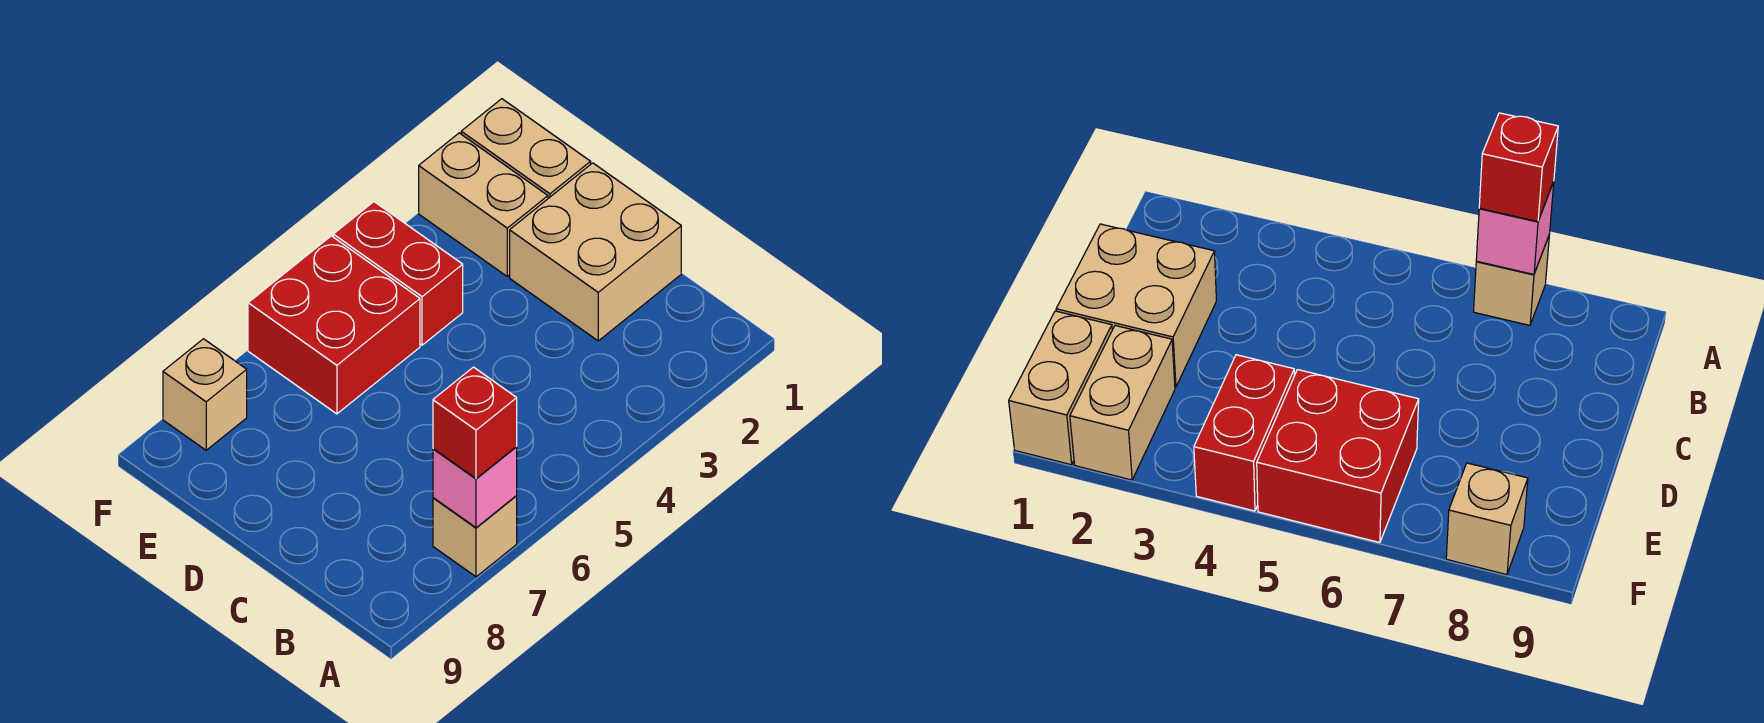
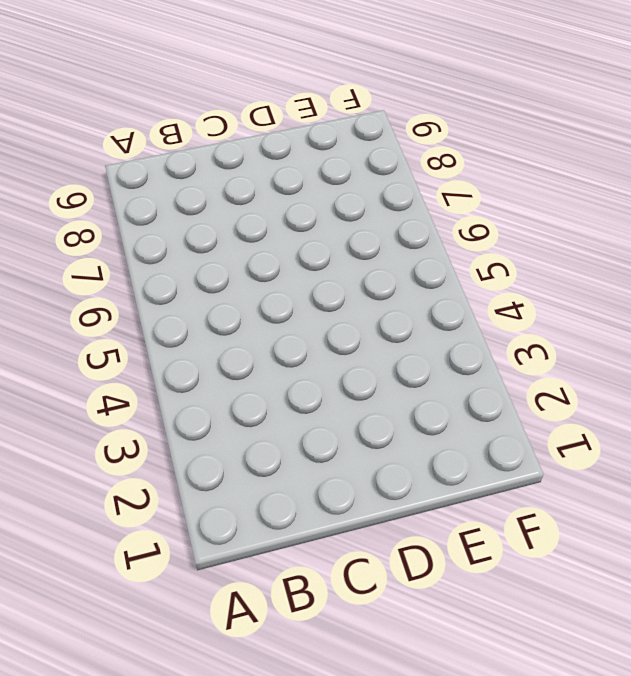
none -> tan brick A7 level 1
none -> tan brick C1:D2 level 1

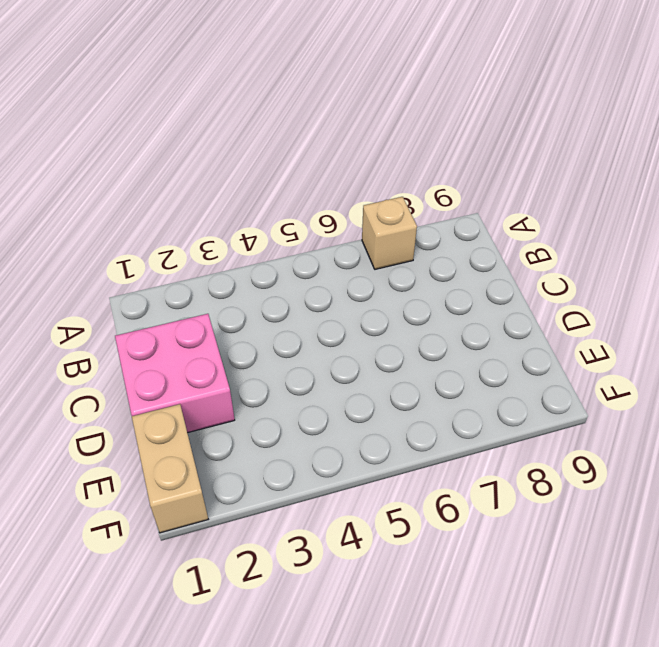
pink brick C1:D2 level 1 -> tan brick C1:D2 level 1
none -> tan brick E2:F2 level 1
none -> red brick E4:F4 level 1

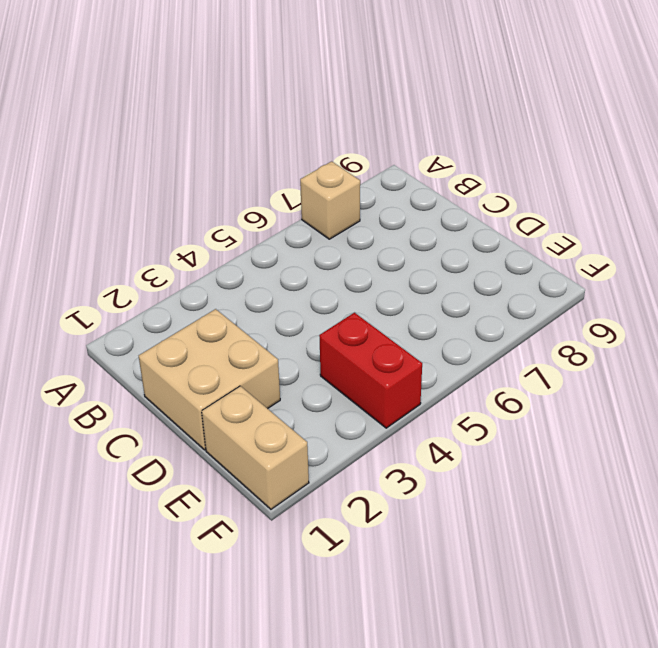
none -> tan brick E2:F2 level 1
none -> red brick E5:F6 level 1

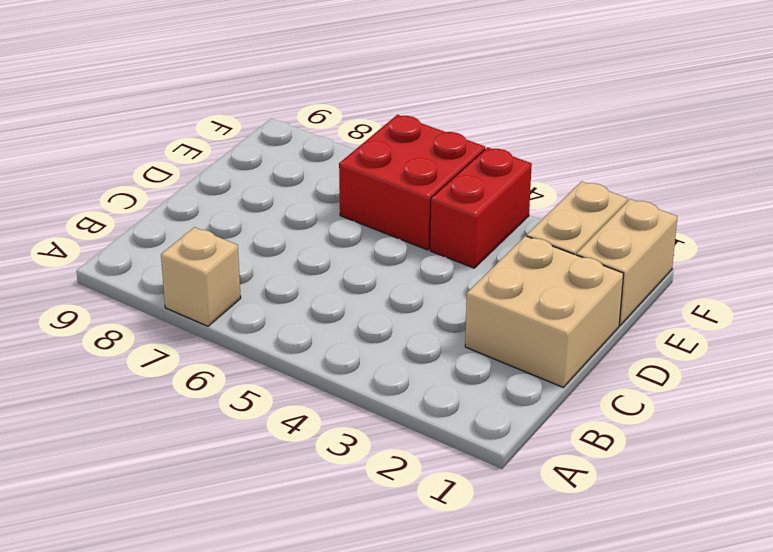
none -> tan brick F8 level 1
none -> pink brick A7 level 2

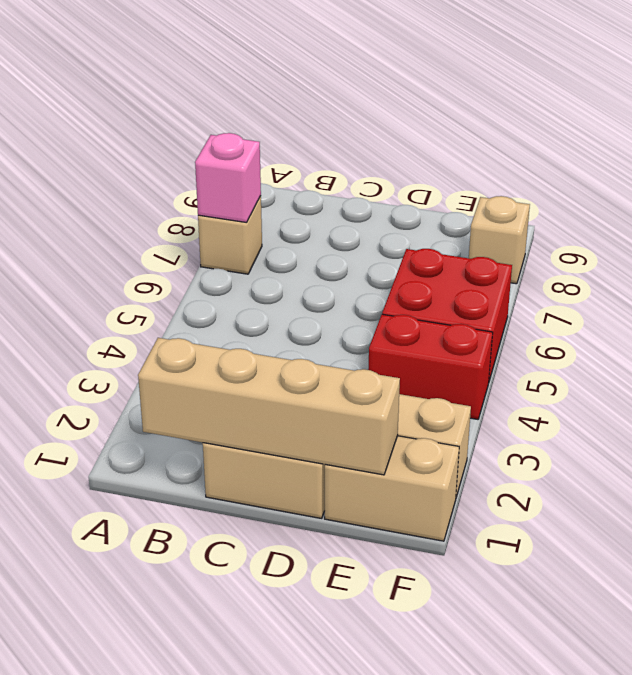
tan brick B1:E1 level 2 -> none
none -> red brick A7 level 3

